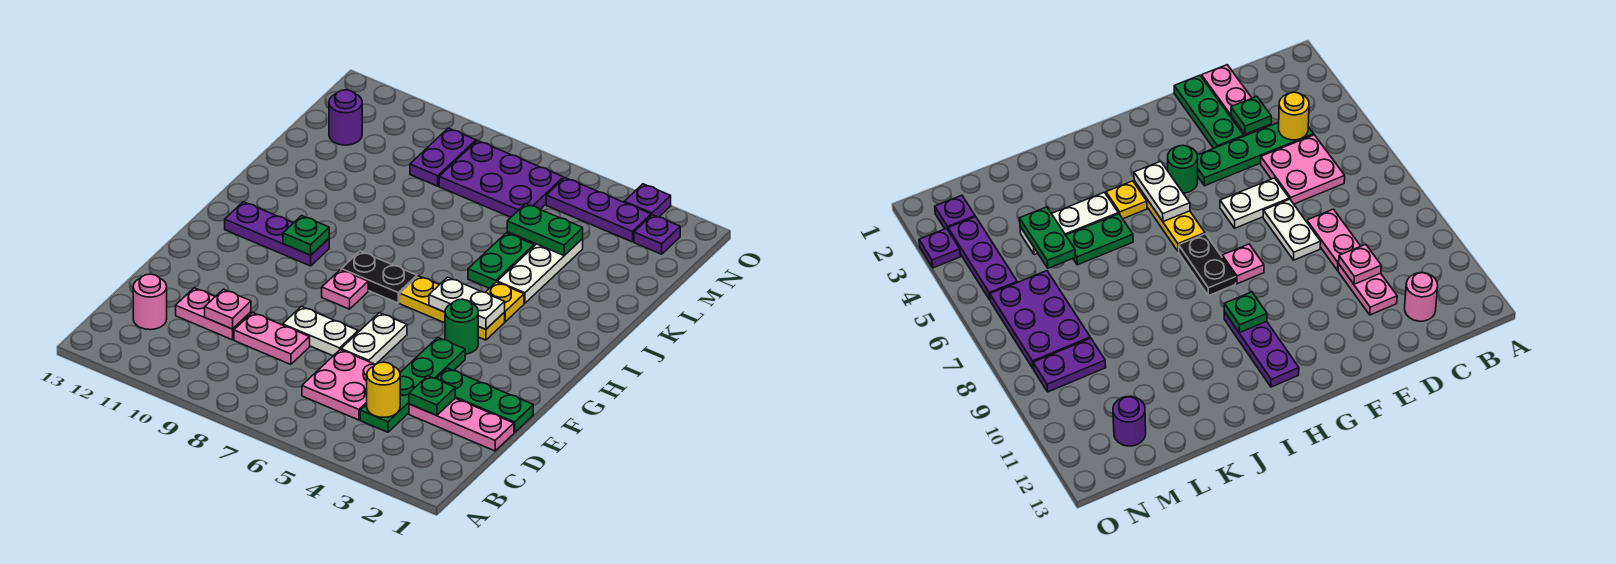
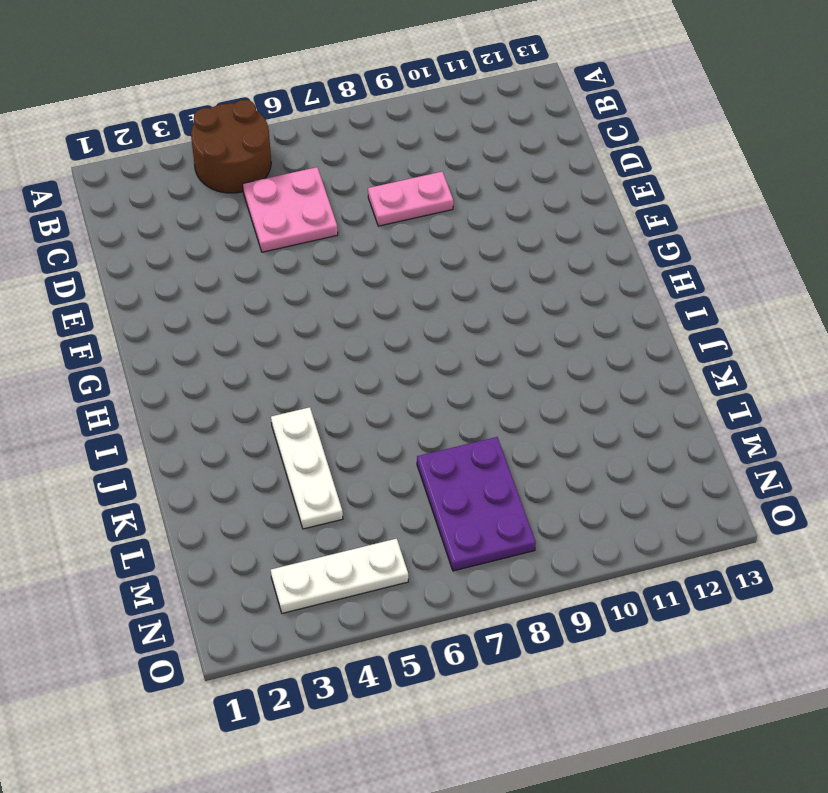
brown round brick A4:B5 level 1 -> none
purple plate L7:N8 level 1 -> purple plate M6:N8 level 1
white plate N3:N5 level 1 -> purple plate N3:N5 level 1
none -> green plate C4:F4 level 1
none -> pink round brick C12 level 1
none -> pink plate D1:D3 level 1

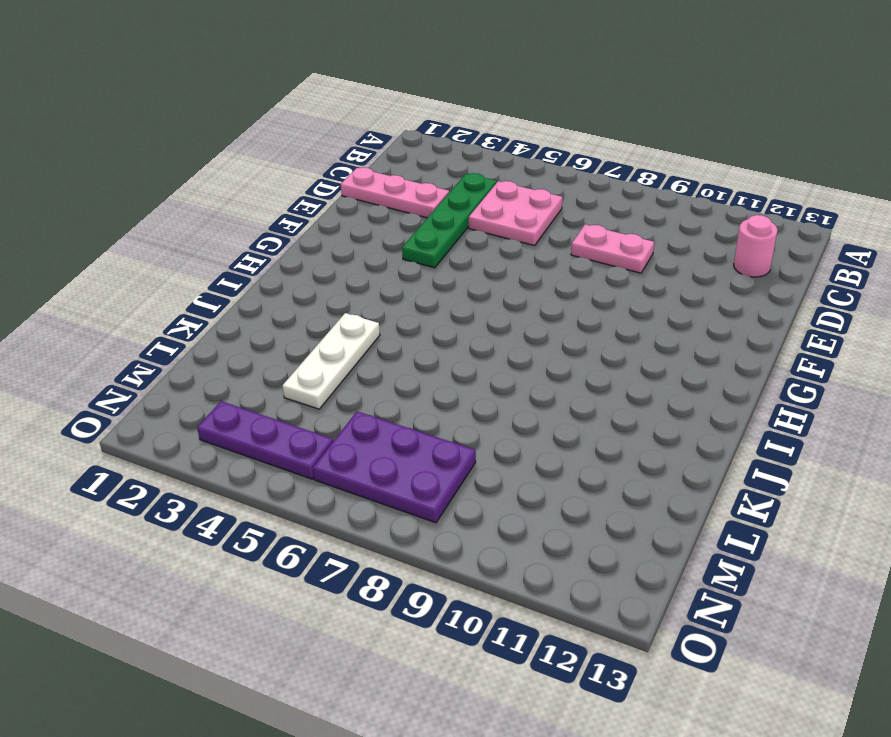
none -> pink plate D10:D11 level 1
none -> green plate E1:E3 level 1
none -> white plate E6:F6 level 1

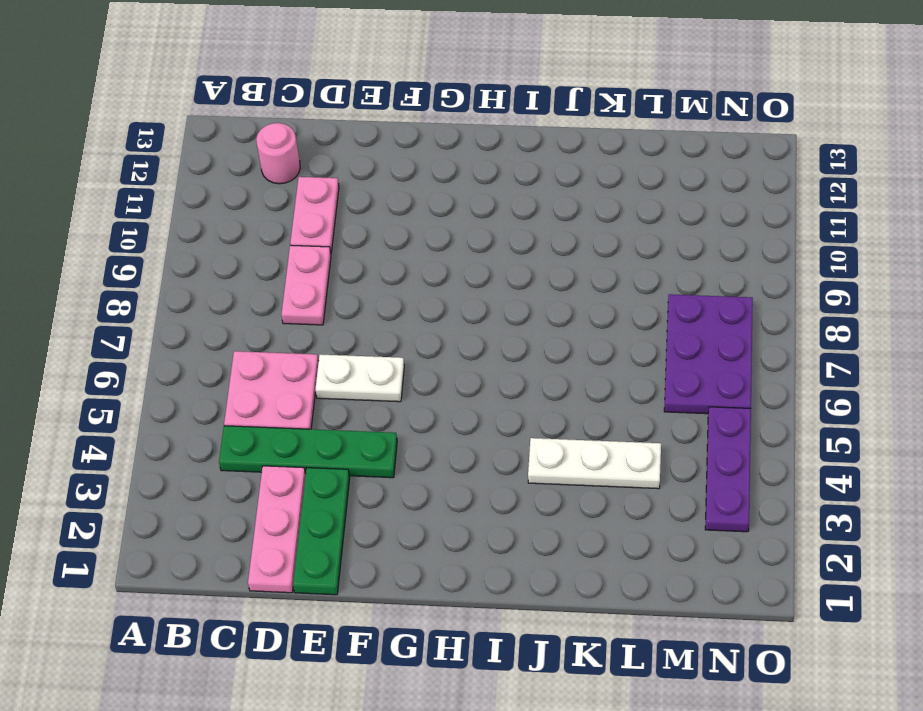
none -> white plate E7:E8 level 1
none -> green round brick G4 level 1
none -> pink plate G8 level 1

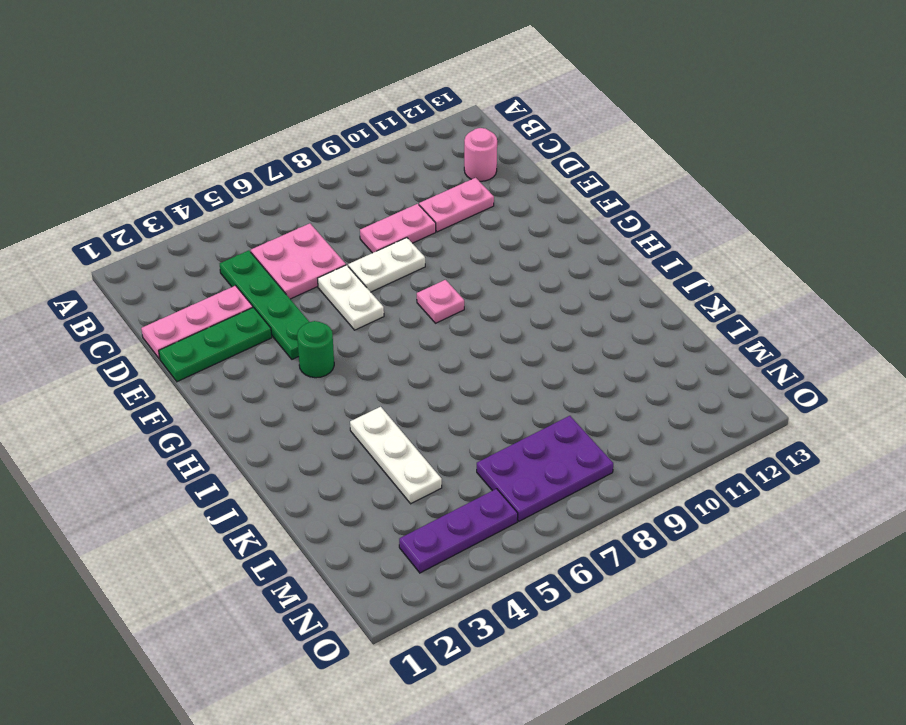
none -> yellow plate H4:H6 level 1
none -> black plate H7:H8 level 1
none -> purple plate H10:H12 level 1

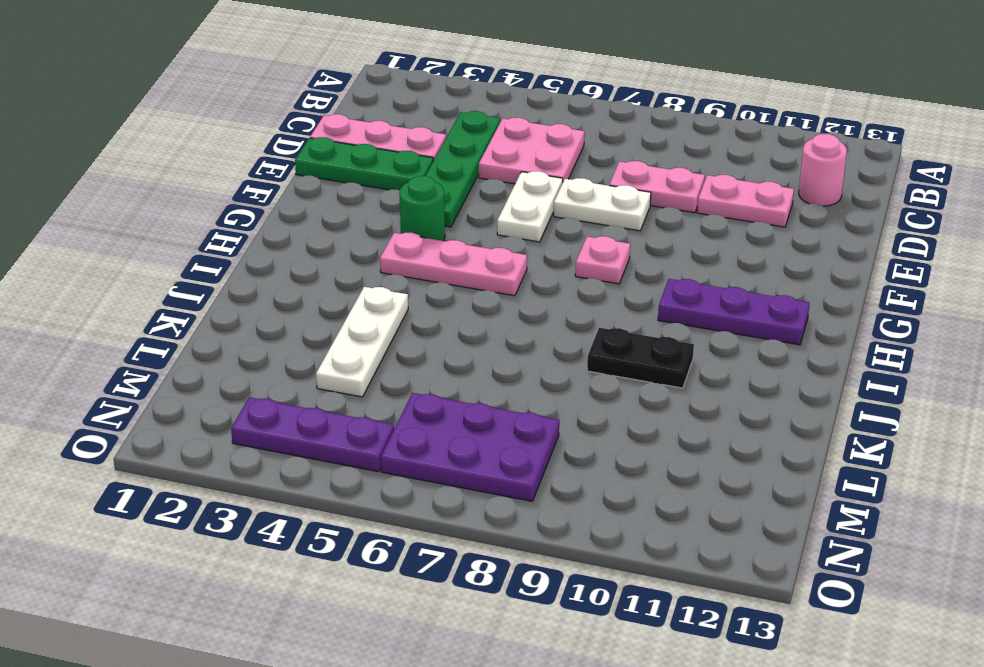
pink plate H4:H6 level 1 -> yellow plate H4:H6 level 1
black plate J9:J10 level 1 -> black plate H7:H8 level 1
none -> yellow plate I4 level 1
none -> green plate J5:K5 level 1
none -> purple plate M9:N9 level 1

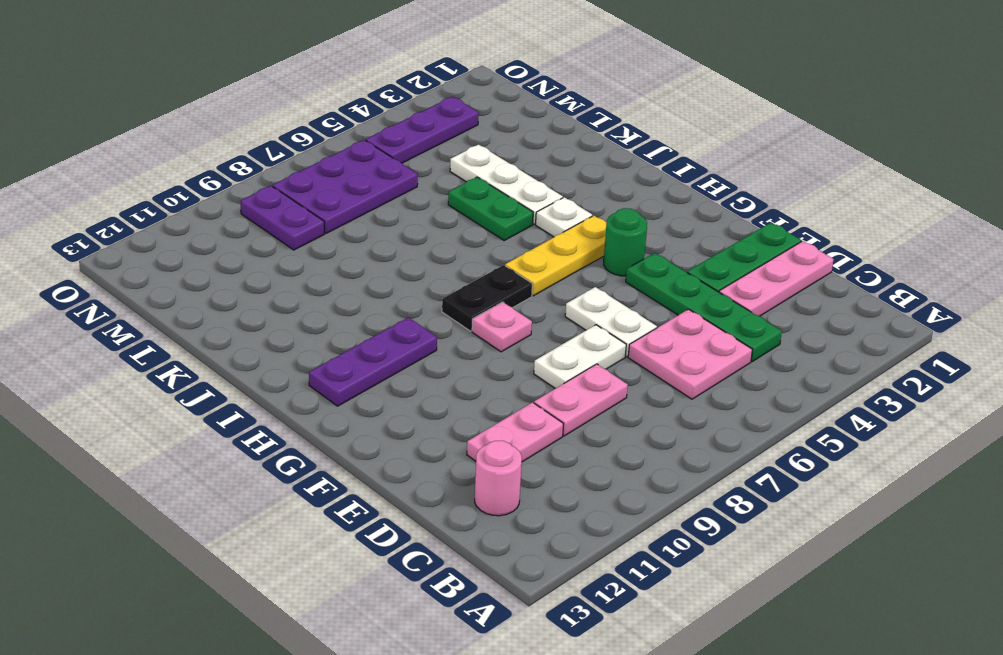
white plate I4 level 1 -> yellow plate I4 level 1
none -> purple round brick M12 level 1
none -> purple plate N2 level 1
none -> purple plate O3 level 1

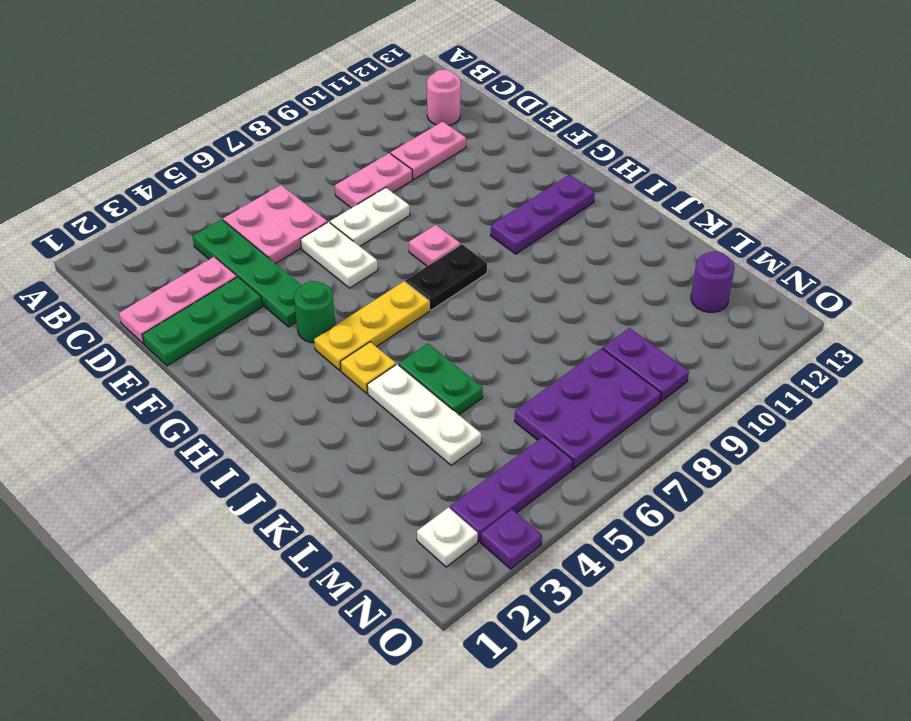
white plate N2 level 1 -> purple plate N2 level 1
none -> yellow round brick C4 level 2
none -> green plate D3 level 2
none -> pink plate D10 level 2

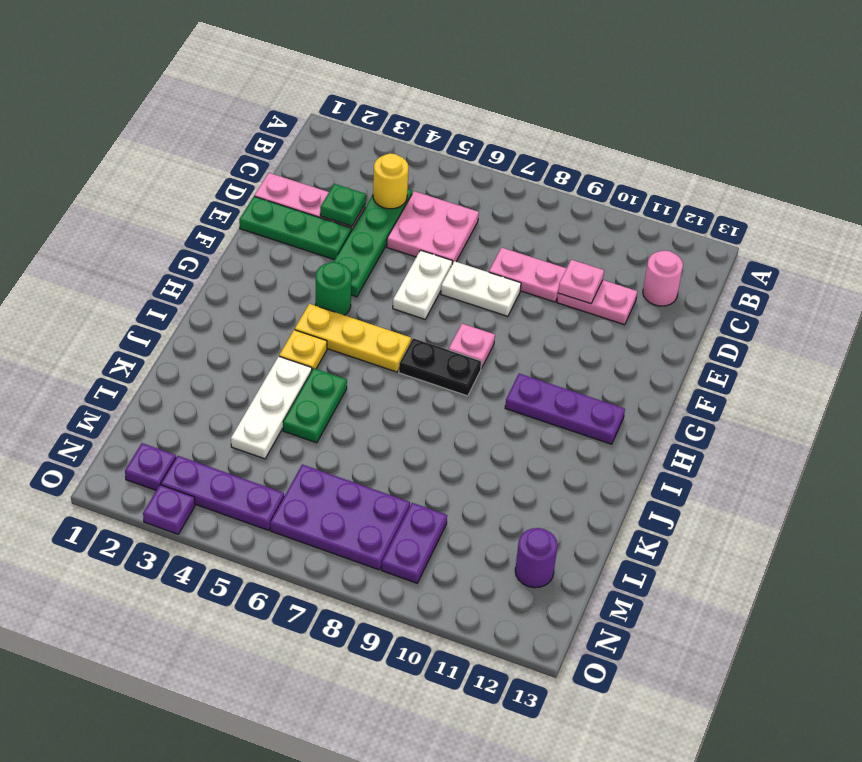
none -> white plate H4:H5 level 2
none -> green plate H10 level 2
none -> green plate L4:L5 level 2

